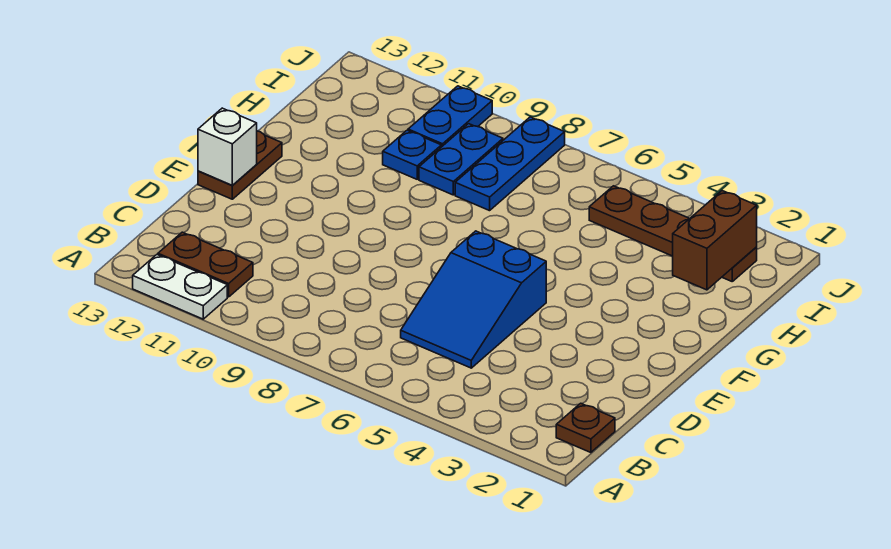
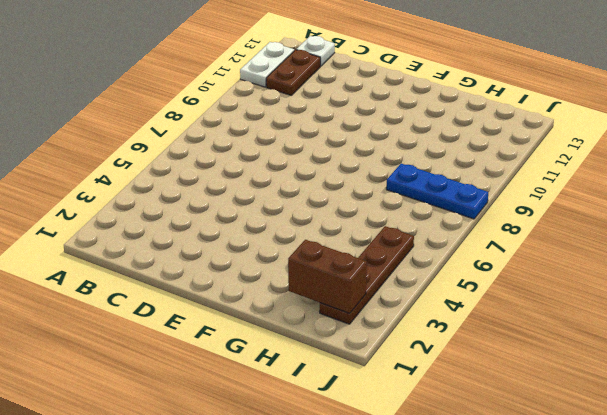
white plate B13 level 1 -> none
none -> brown plate B1 level 1
none -> blue slope C5:E6 level 1 top E
none -> brown plate E13:F13 level 1

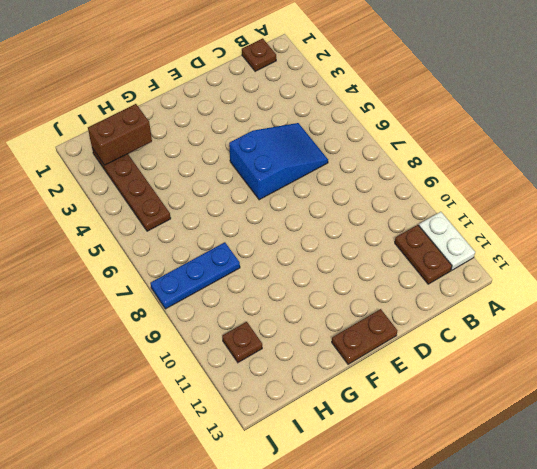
brown plate I11 level 1 -> none
none -> blue plate H9:I9 level 1
none -> blue plate H10 level 1
none -> blue plate I10:J10 level 1

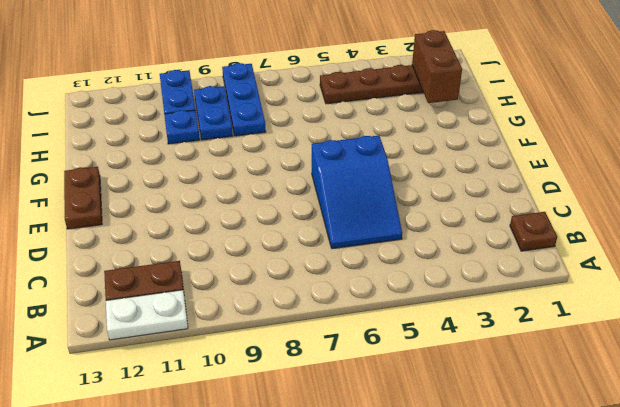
none -> white brick E13 level 2

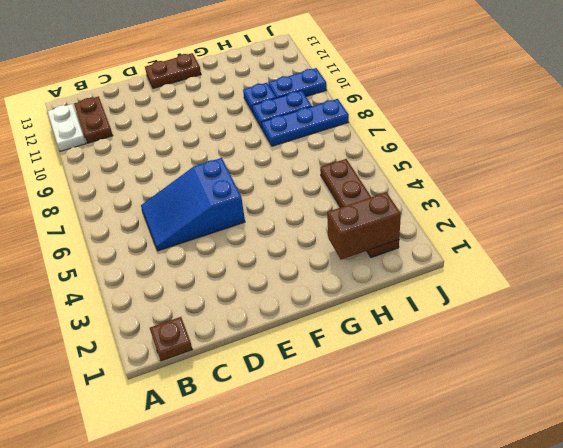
none -> white brick E13 level 2

